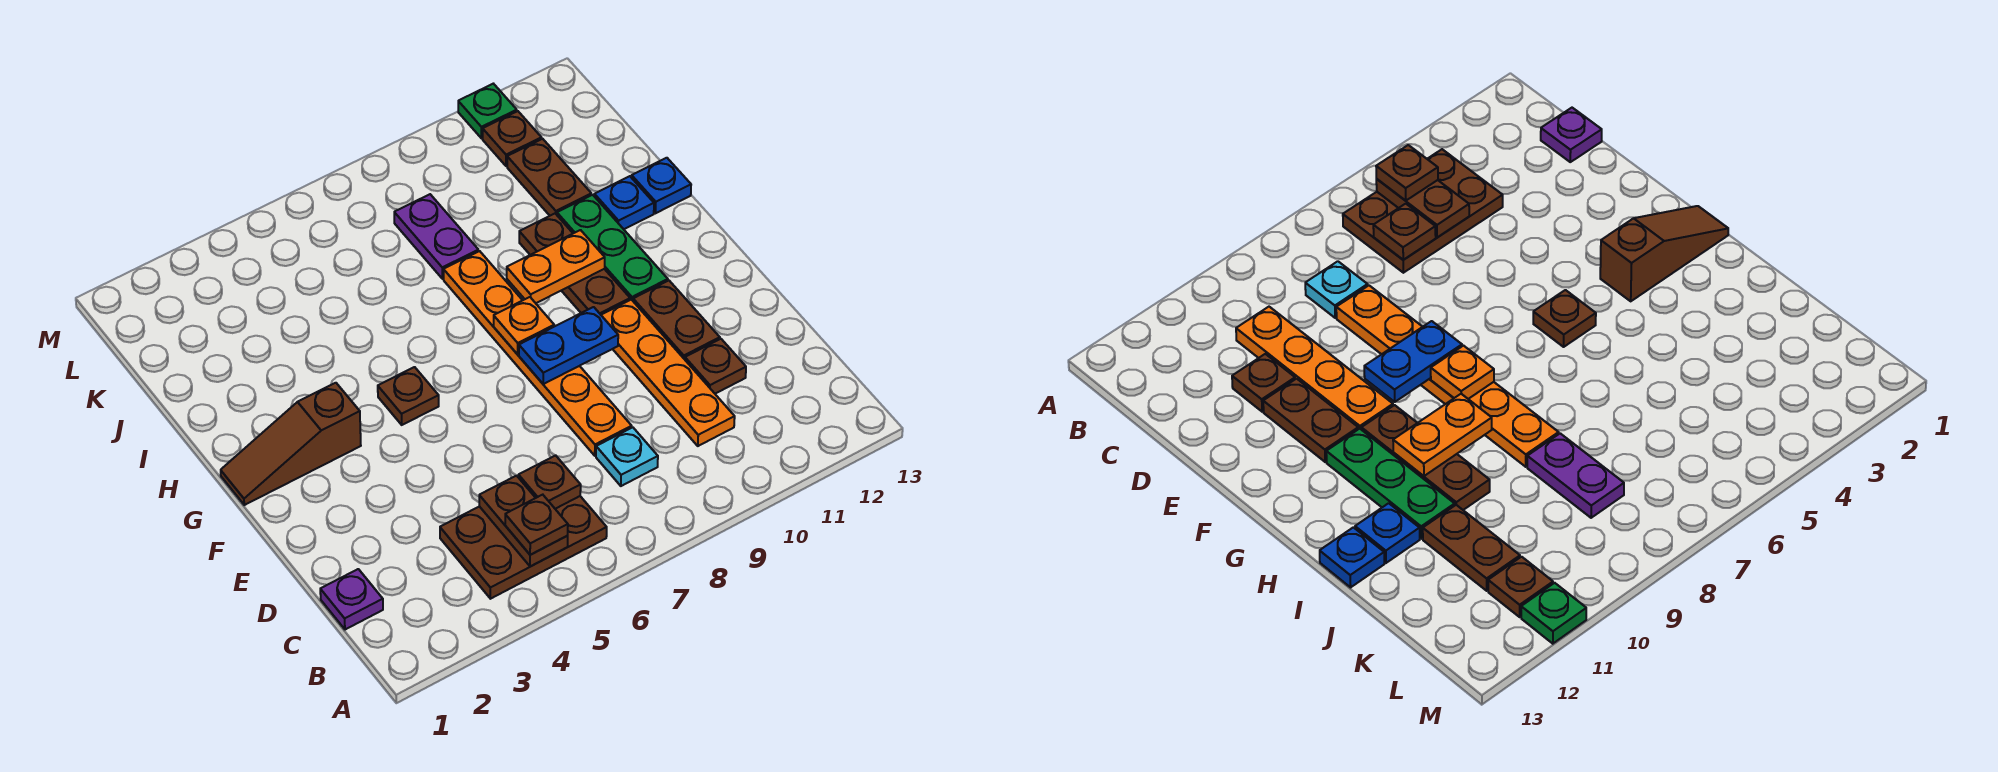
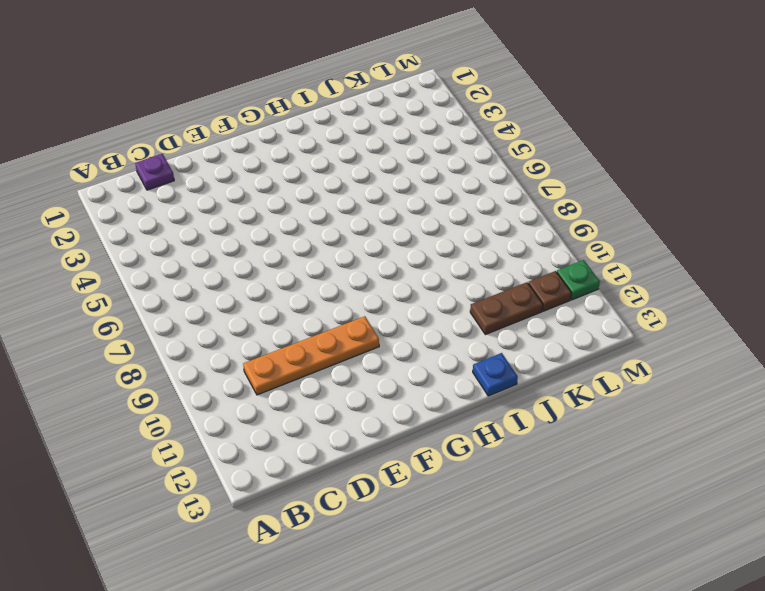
none -> brown plate B4:C6 level 1
none -> cyan plate C8 level 1
none -> orange plate D8:I8 level 1

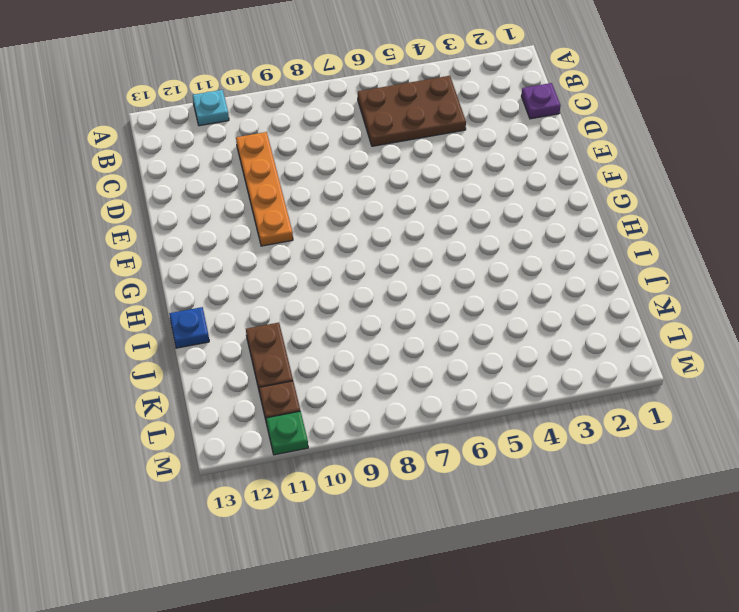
cyan plate A11 level 1 -> cyan plate C8 level 1
none -> orange plate D8:I8 level 1
none -> brown plate D11 level 1
none -> brown plate E11:F11 level 1

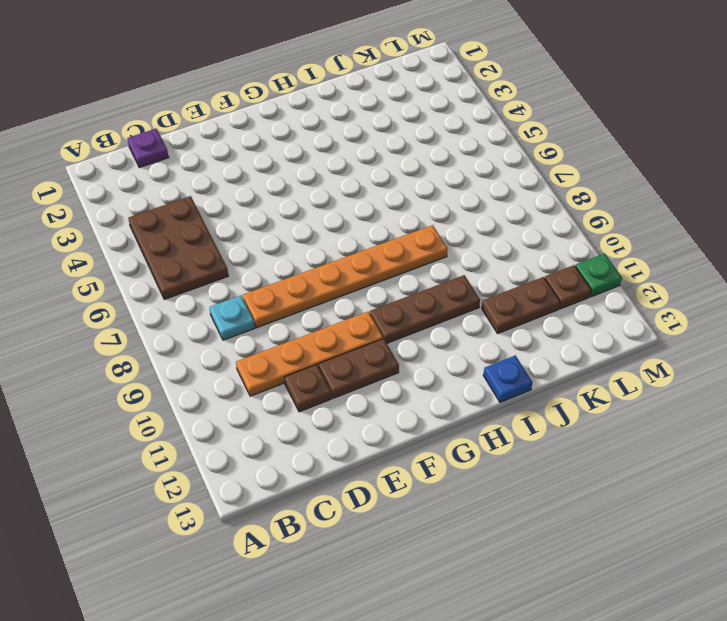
none -> brown slope G1:G3 level 1 top 3
none -> brown plate G5 level 1
none -> green plate G11:I11 level 1

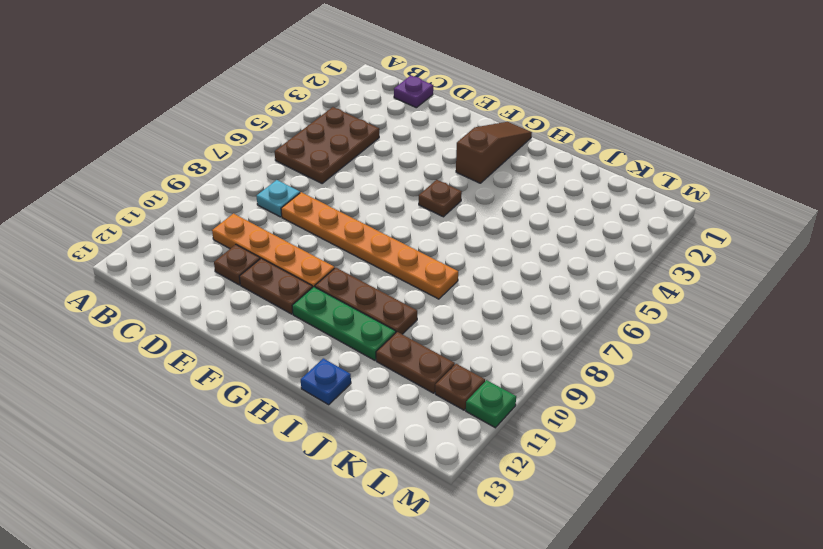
none -> blue plate I12 level 1
none -> purple plate J8:K8 level 1
none -> brown plate B5:C5 level 2

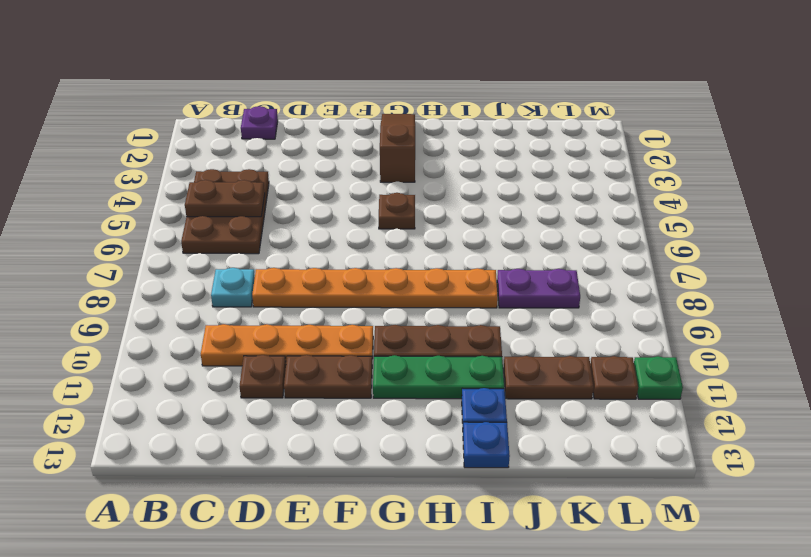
none -> brown plate C6 level 2
none -> blue plate F8:F9 level 2
none -> orange plate G8 level 2

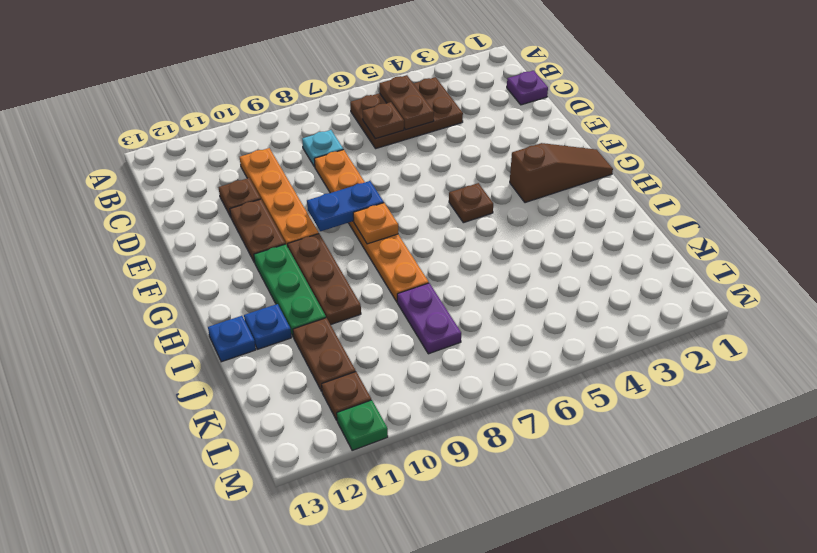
none -> orange plate H9:H10 level 2
none -> brown plate B5 level 3

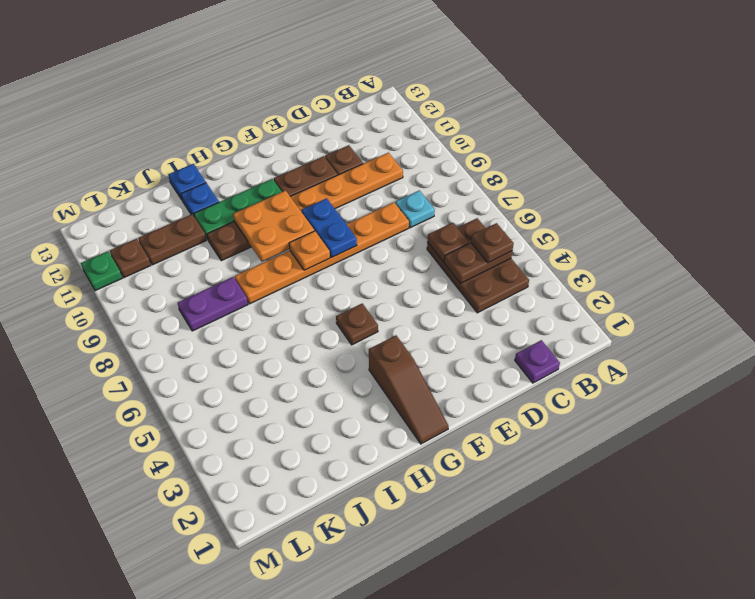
orange plate G9:H10 level 2 -> orange plate H9:H10 level 2

